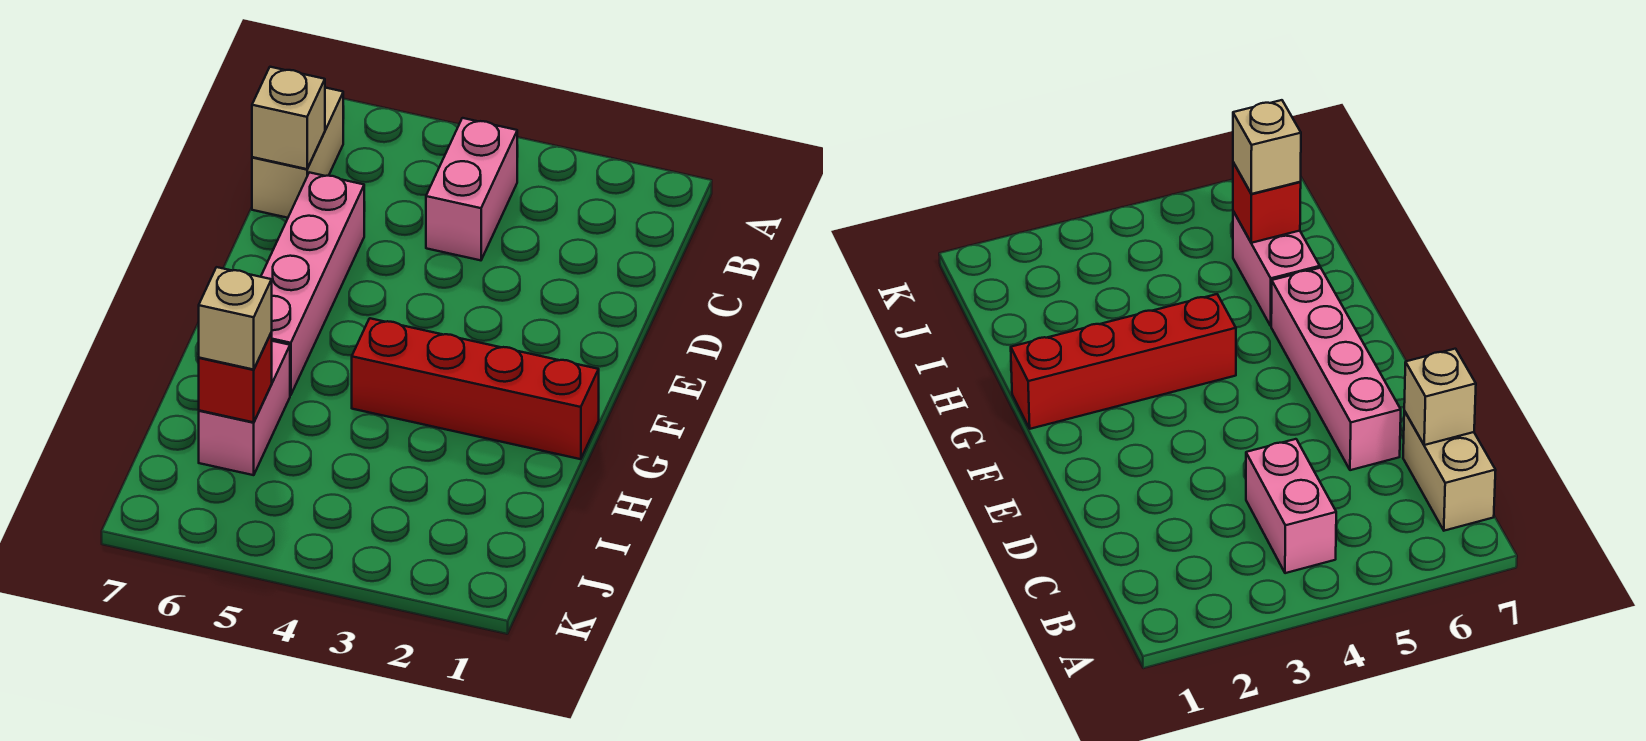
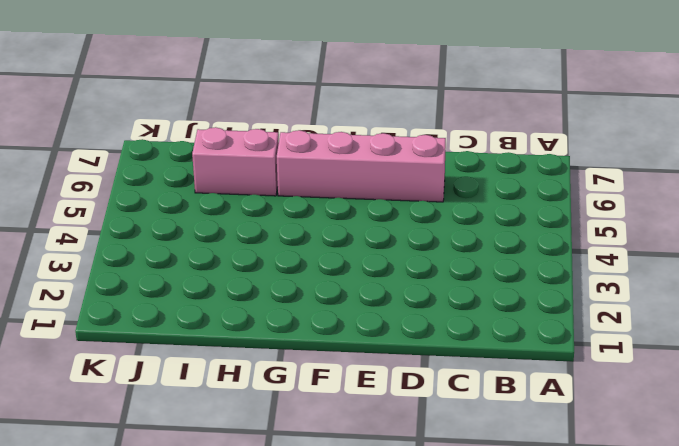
none -> pink brick B4:C4 level 1
none -> tan brick B7:C7 level 1

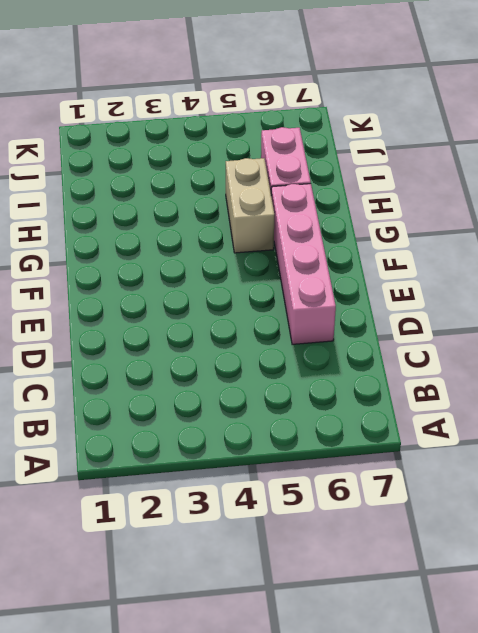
tan brick G5:H5 level 1 -> tan brick B7:C7 level 1
none -> pink brick B4:C4 level 1
none -> red brick G1:G4 level 1

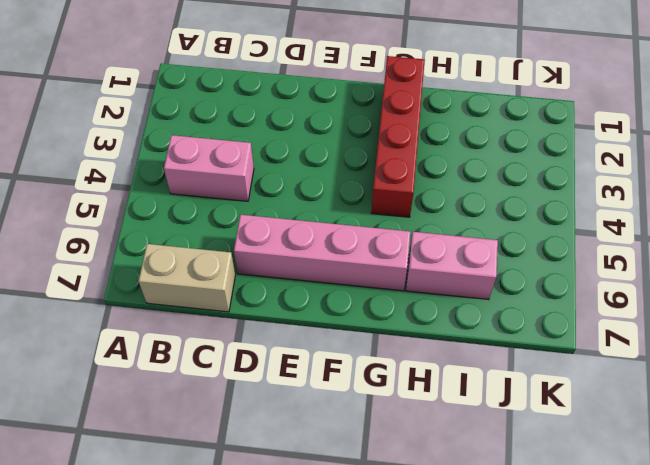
none -> tan brick C7 level 2
none -> red brick I6 level 2

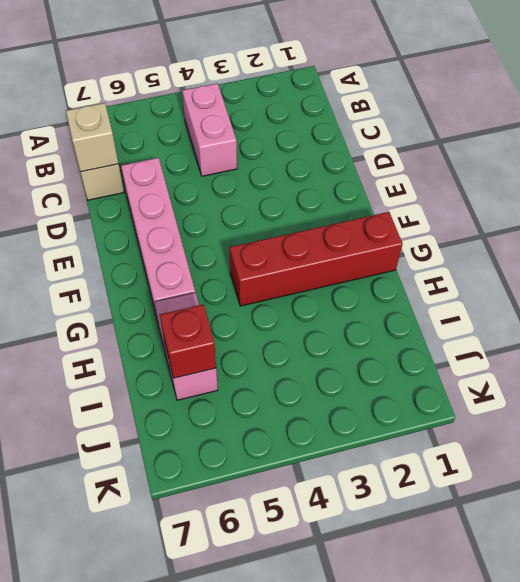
none -> tan brick I6 level 3

